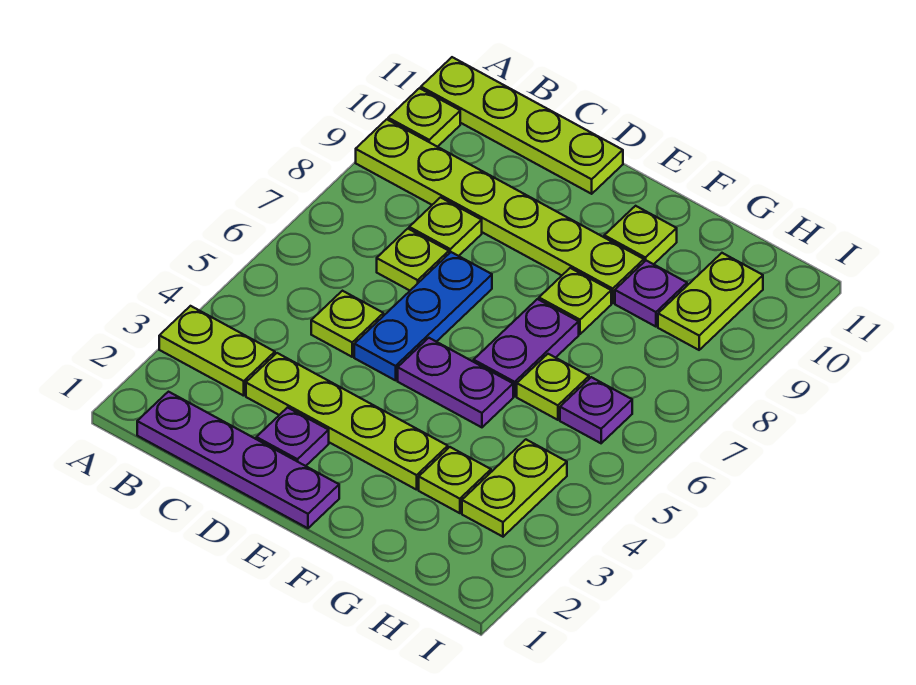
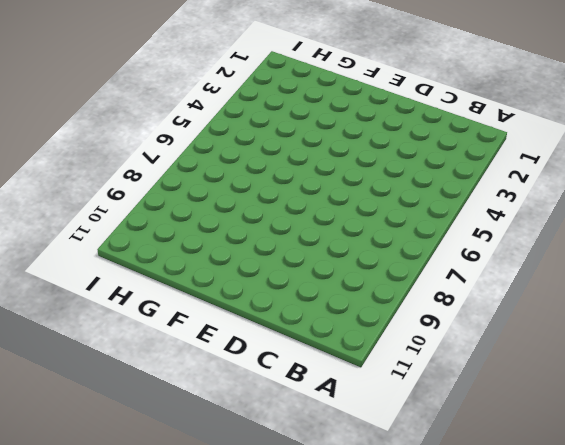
none -> lime plate A3:B3 level 1
none -> lime plate A9:F9 level 1
none -> lime plate A10 level 1

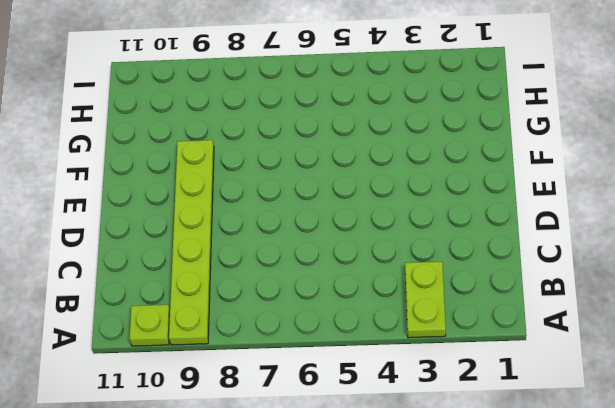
none -> lime plate A11:D11 level 1
none -> purple plate B1:E1 level 1
none -> lime plate C3:F3 level 1

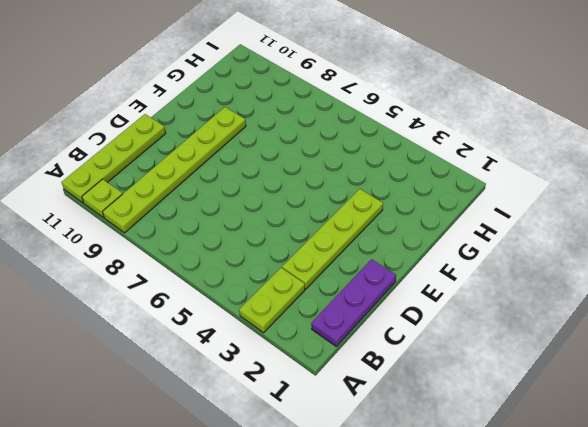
purple plate B1:D1 level 1 -> purple plate B1:E1 level 1
none -> lime plate C5 level 1
none -> lime plate C7 level 1
none -> lime plate C8 level 1

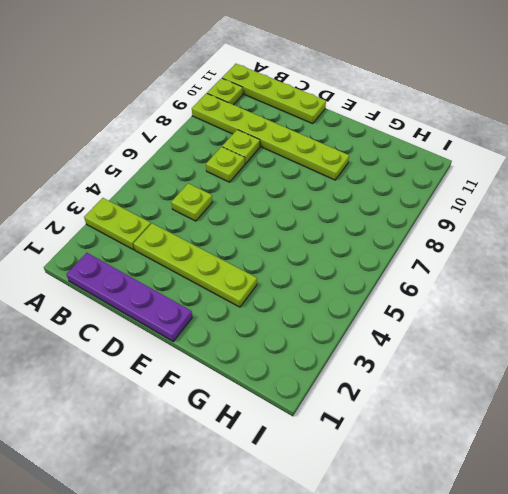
none -> purple plate D2 level 1
none -> blue plate D5:D7 level 1
none -> purple plate E5:F5 level 1

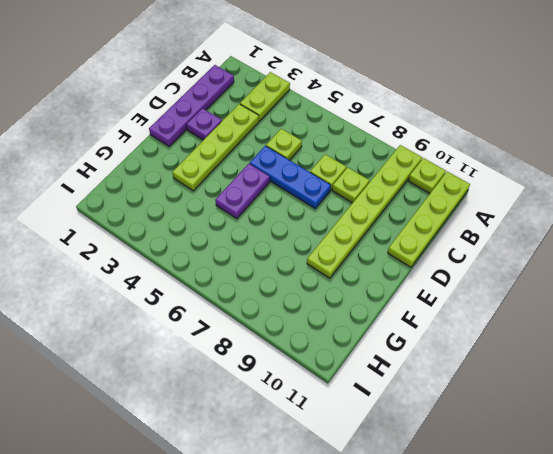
none -> purple plate F6:F7 level 1
none -> lime plate F8 level 1
none -> lime plate F10 level 1

